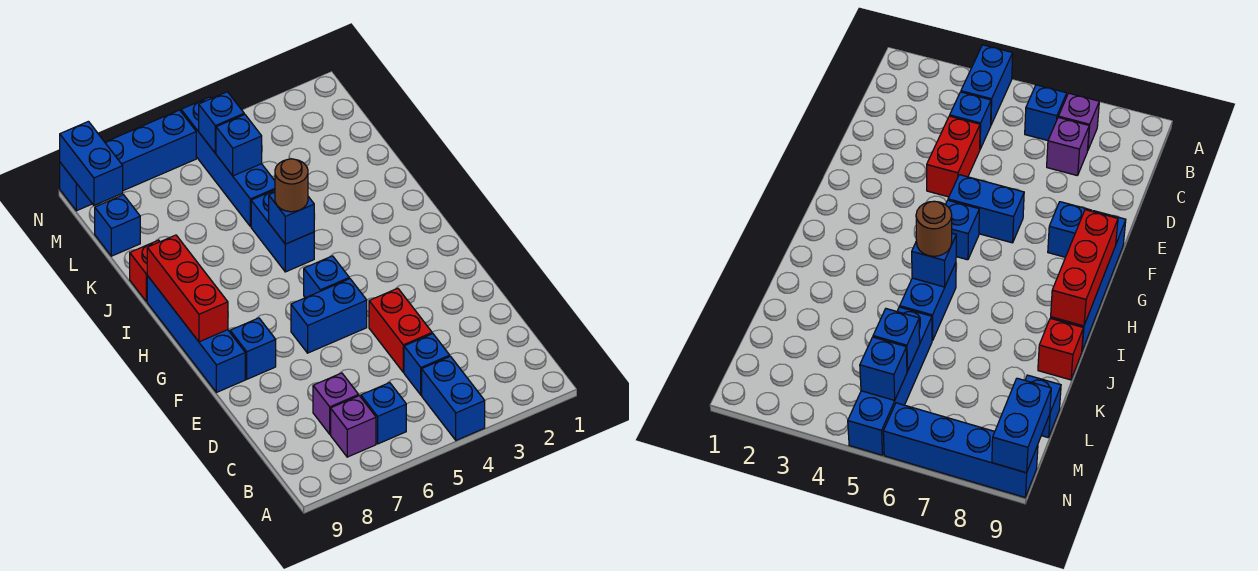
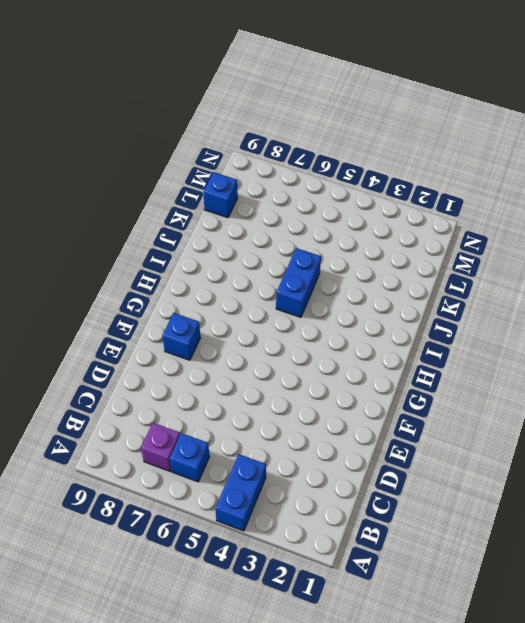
none -> blue brick C4 level 1
none -> purple brick C7 level 1
none -> red brick D4:E4 level 1

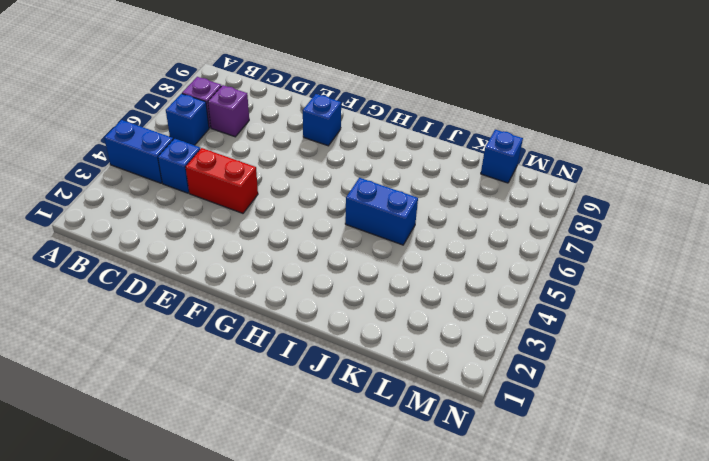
none -> blue brick F5:F6 level 1
none -> blue brick F9:I9 level 1
none -> blue brick G5 level 1

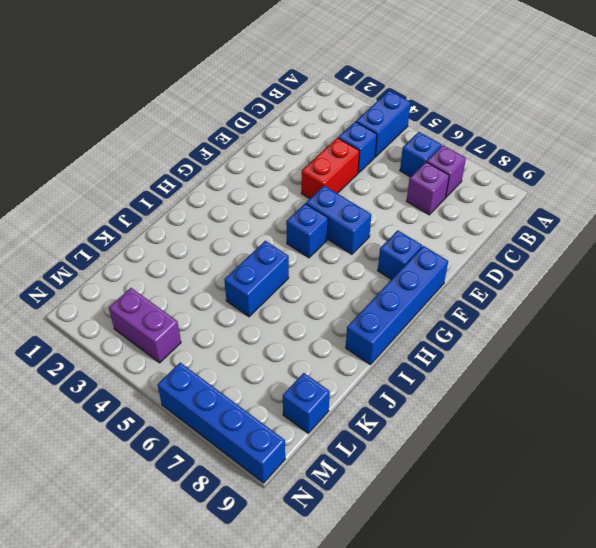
purple brick M3:M4 level 1 -> none
none -> red brick J9 level 1
none -> blue brick K5:N5 level 1
none -> red brick G9:I9 level 2

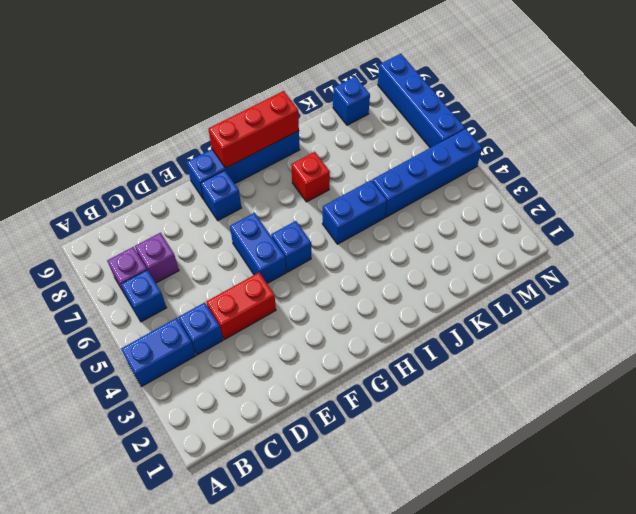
red brick I7 level 1 -> red brick J9 level 1
none -> blue brick I5 level 2
none -> blue brick L5 level 2
none -> blue brick M5 level 2

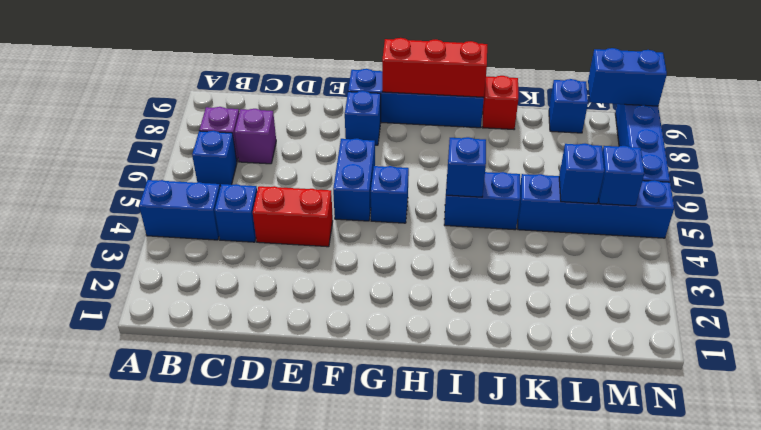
none -> brown round brick I5 level 3

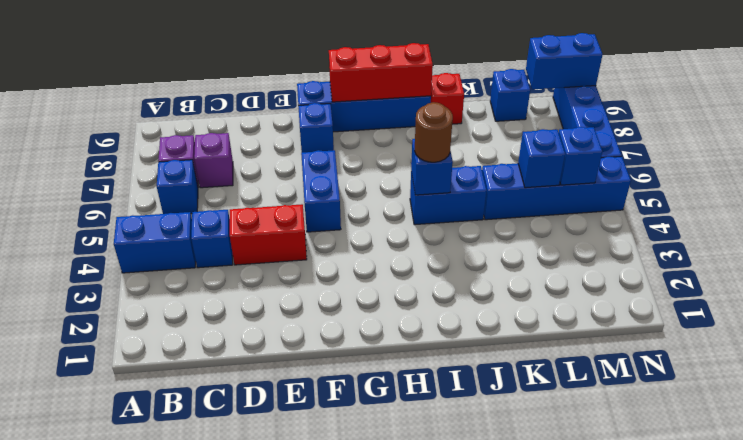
none -> blue brick G5 level 1

